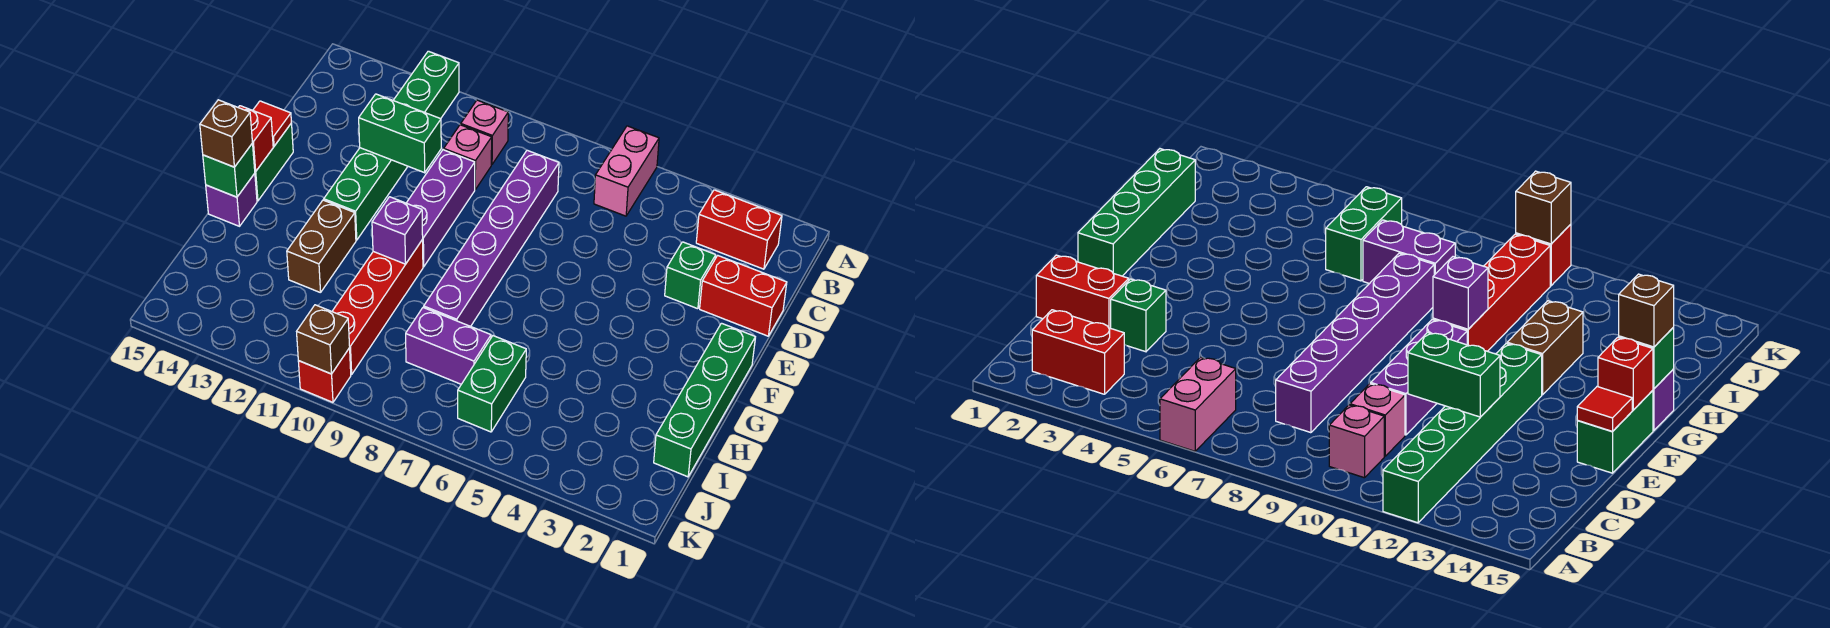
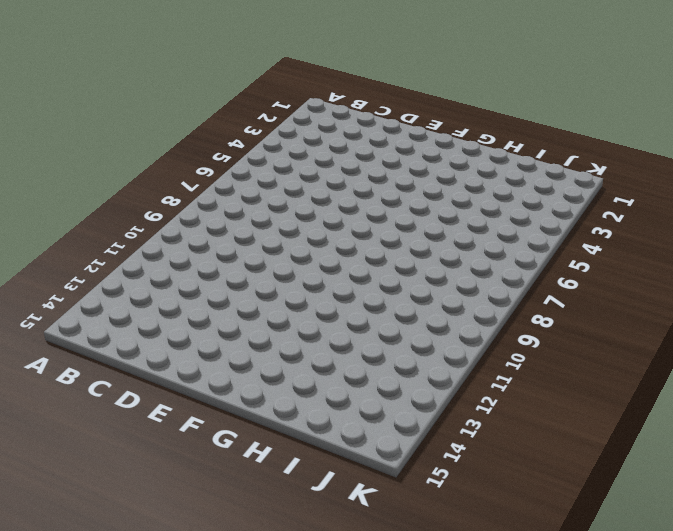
none -> pink brick A6:B6 level 1
none -> green brick A12:F12 level 1
none -> red brick B2:B3 level 1

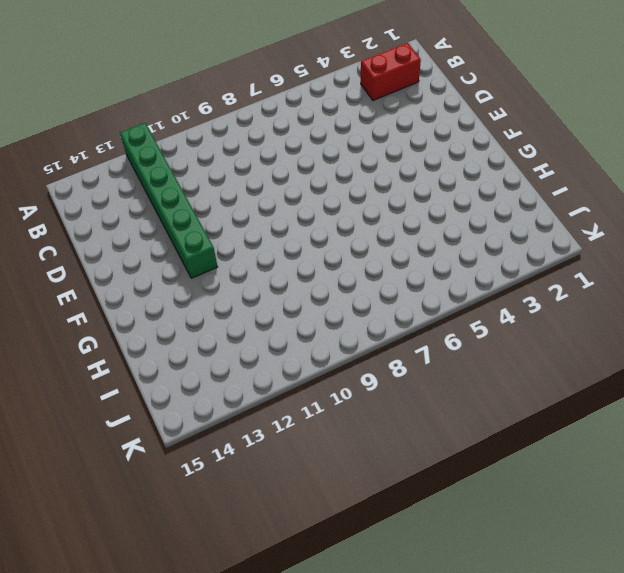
none -> pink brick A6:B6 level 1
none -> pink brick B10 level 1
none -> purple brick C8:H8 level 1

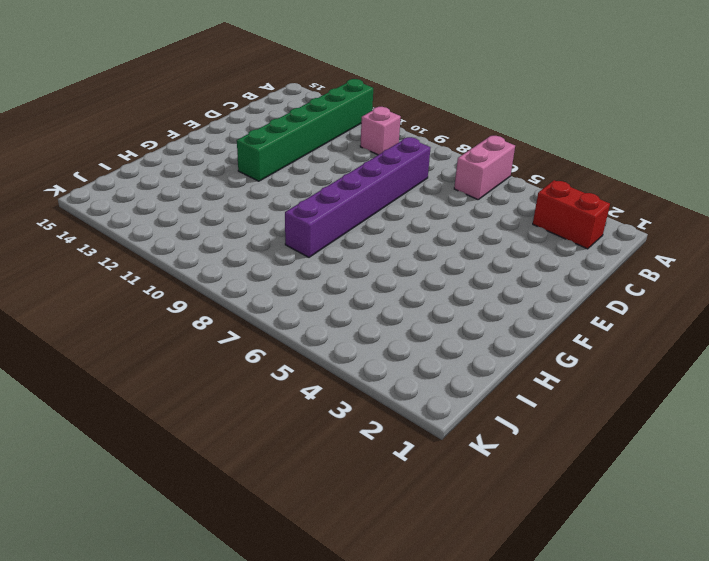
none -> pink brick C10 level 1
none -> red brick D1:D2 level 1
none -> green brick D3 level 1

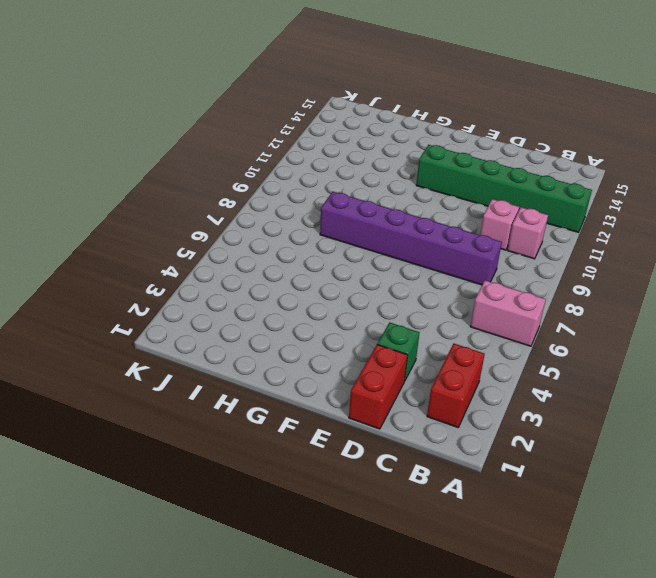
none -> purple brick D10:F10 level 1
none -> green brick E15:F15 level 1
none -> green brick F1:I1 level 1

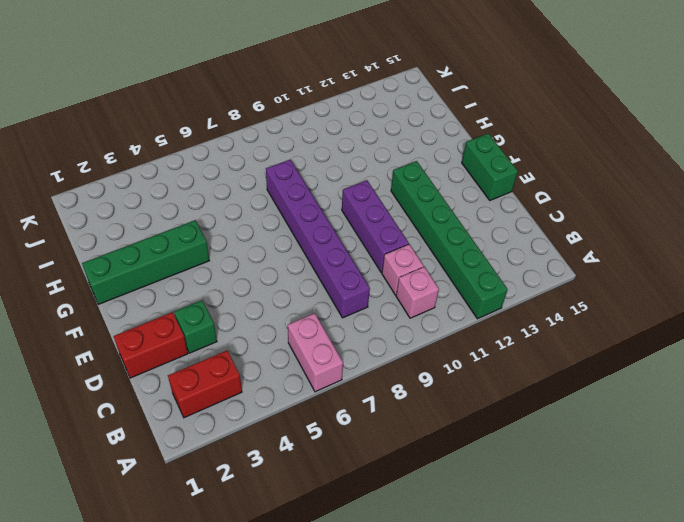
green brick G1:G4 level 1 -> green brick F1:I1 level 1
none -> red brick G10:J10 level 1
none -> brown brick G12:H12 level 1
none -> purple brick G15 level 1

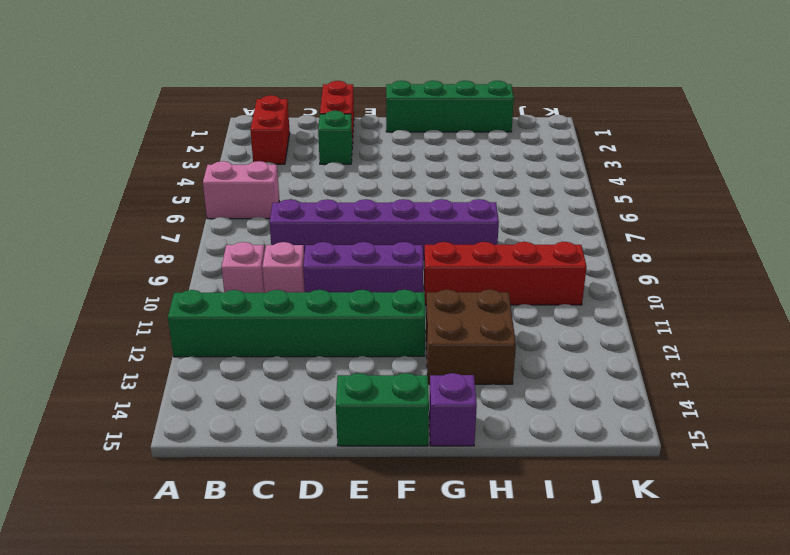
brown brick G12:H13 level 1 -> brown brick G12:H12 level 1
none -> green brick I6:J6 level 1
none -> purple brick I7:I8 level 1
none -> red brick K10 level 1

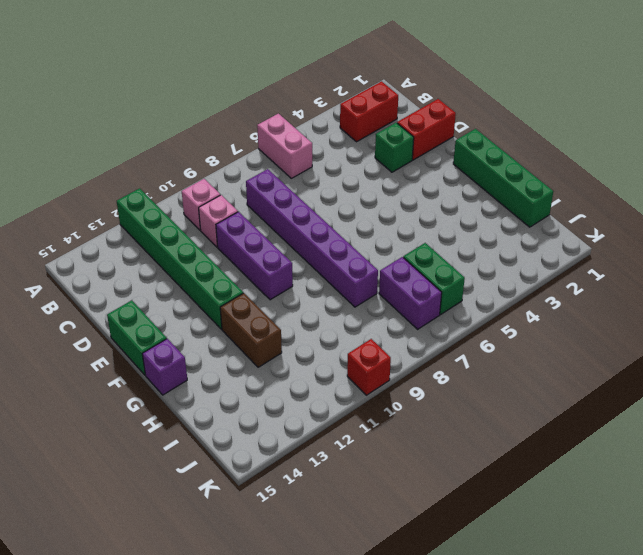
purple brick I7:J7 level 1 -> purple brick I7:I8 level 1
none -> red brick G10:J10 level 1
none -> green brick D11:D12 level 2
none -> red tile E15 level 2

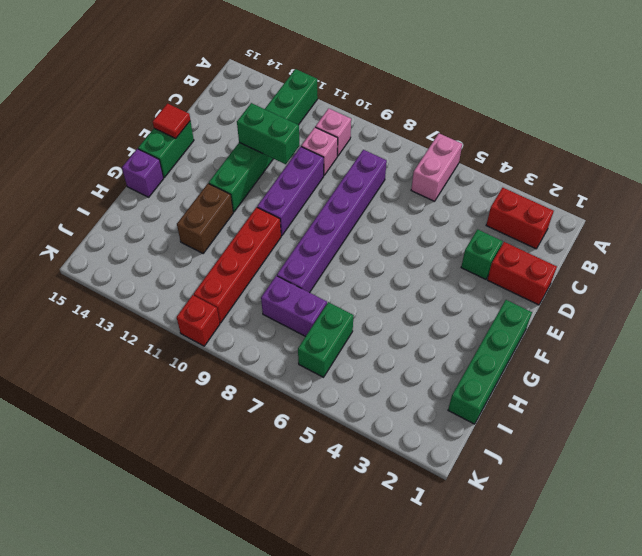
none -> red brick F15 level 2
none -> purple brick G10 level 2
none -> green brick G15 level 2

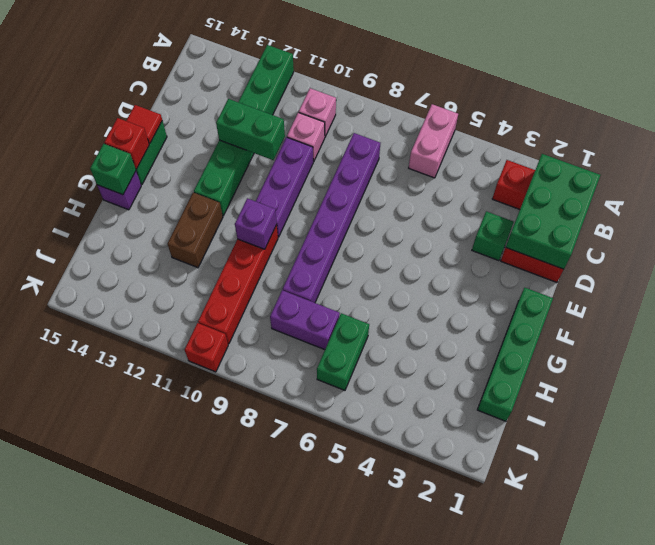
green brick B1:D2 level 2 -> none
none -> brown brick K10 level 2
none -> brown brick G15 level 3

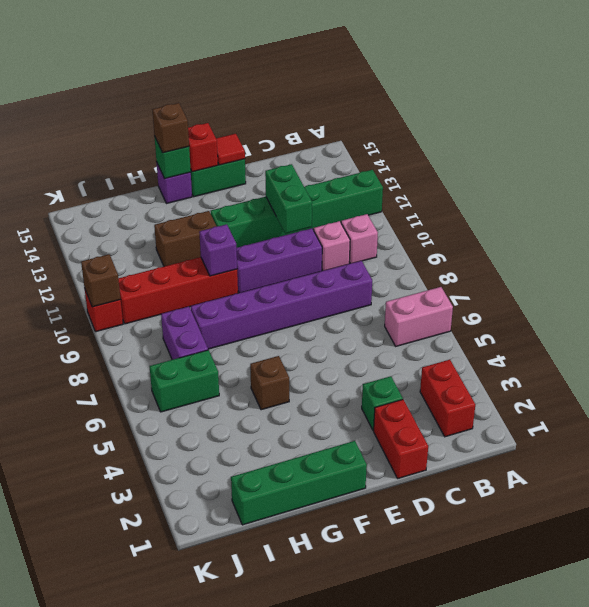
brown brick G5 level 1 -> none

